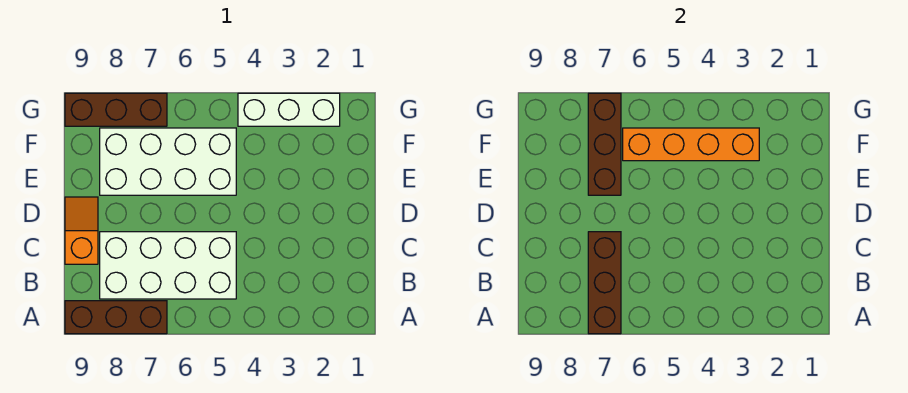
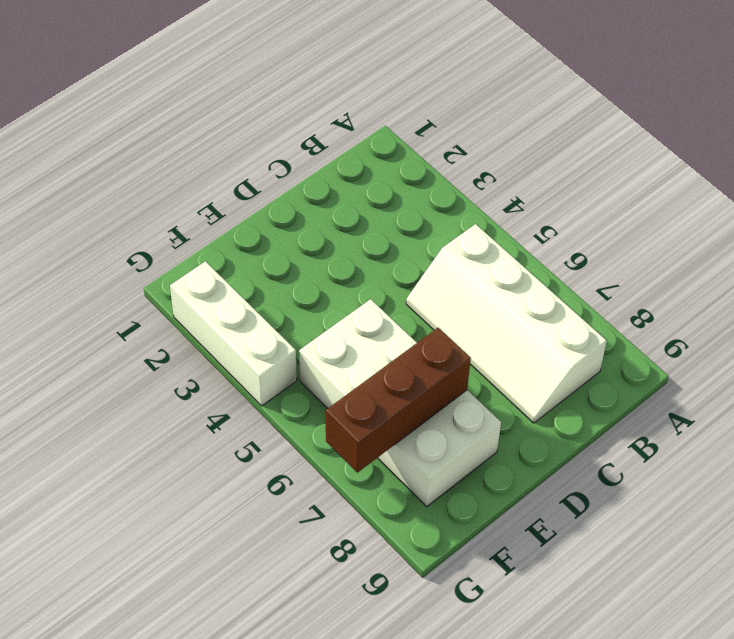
white slope B5:C8 level 1 top B -> white brick B5:C8 level 1
none -> brown brick A7:A9 level 1
none -> orange slope C9:D9 level 1 top C

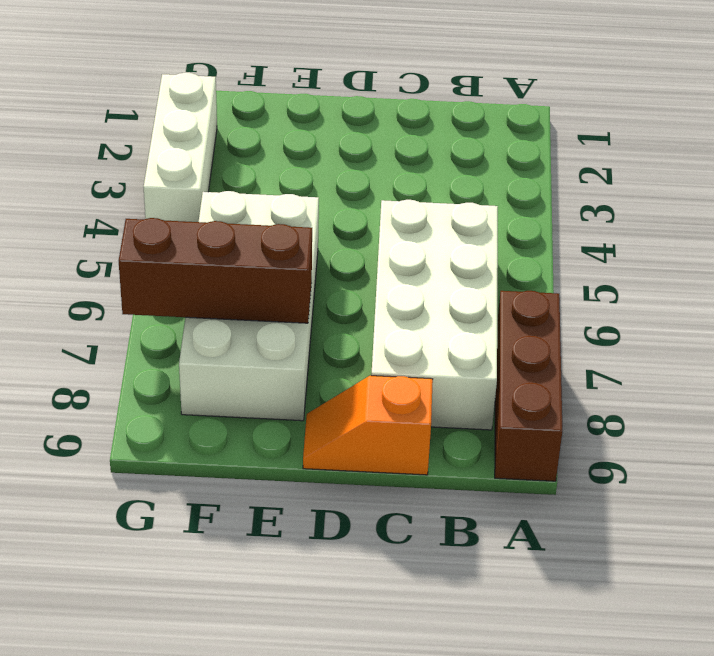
none -> brown brick G7:G9 level 1
none -> brown brick A7:C7 level 2

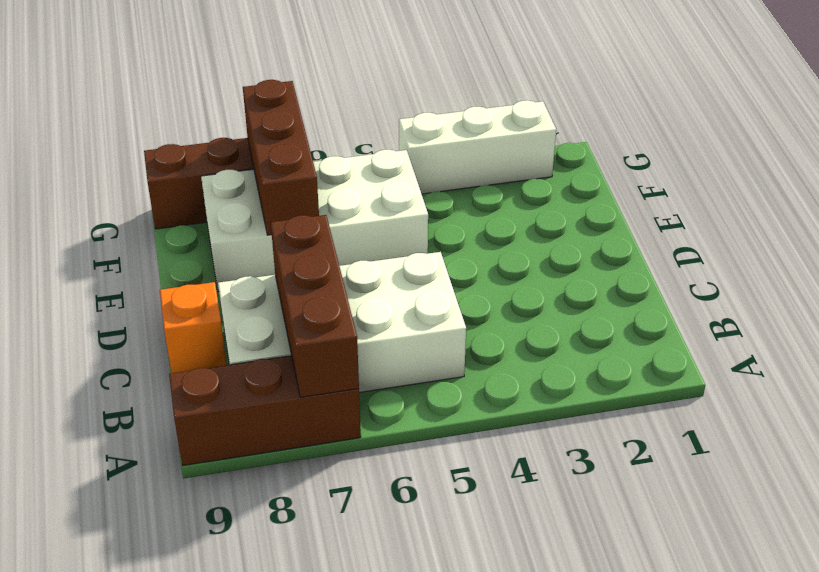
none -> orange brick F3:F6 level 2

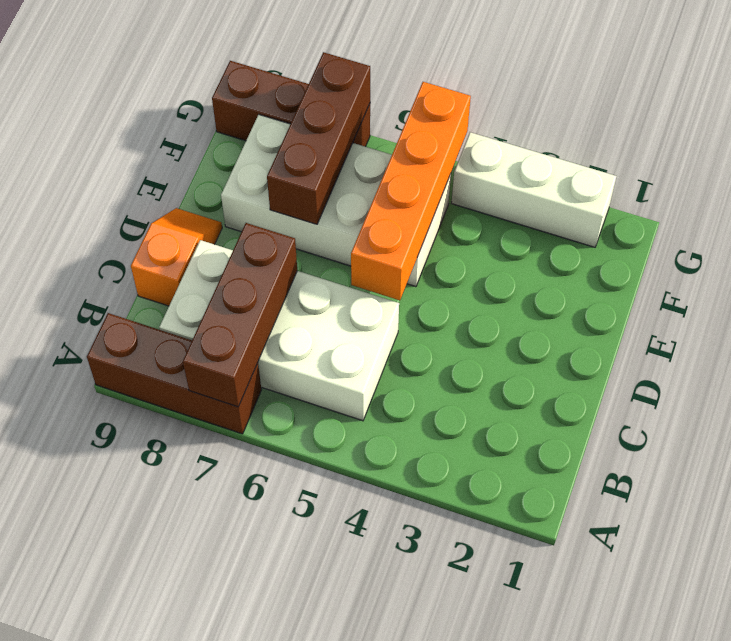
orange brick D5:G5 level 2 -> orange brick F3:F6 level 2

